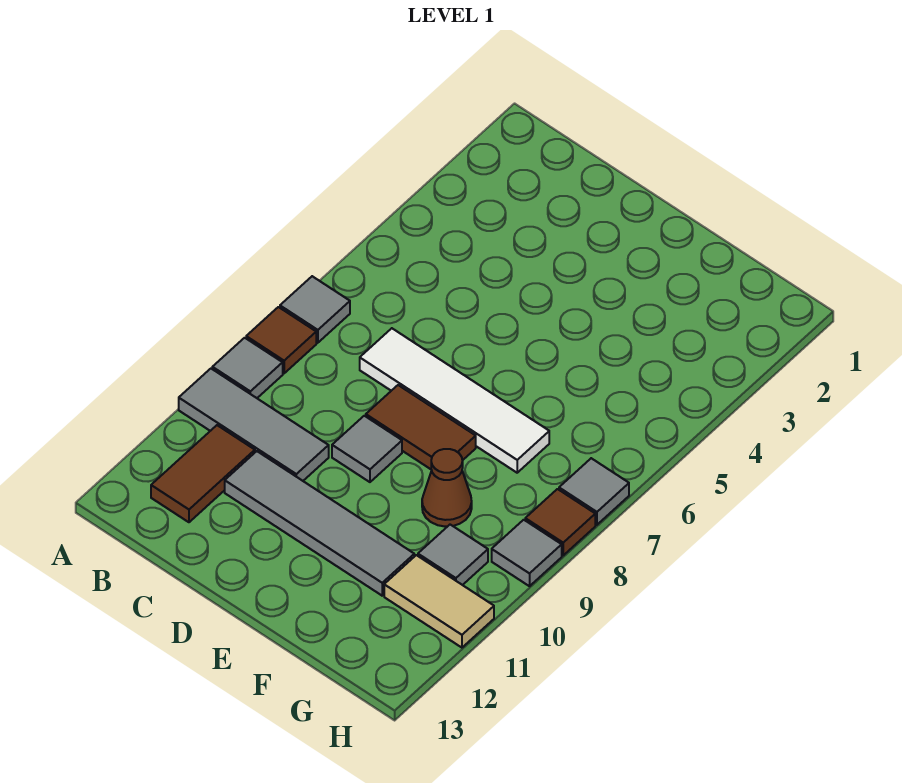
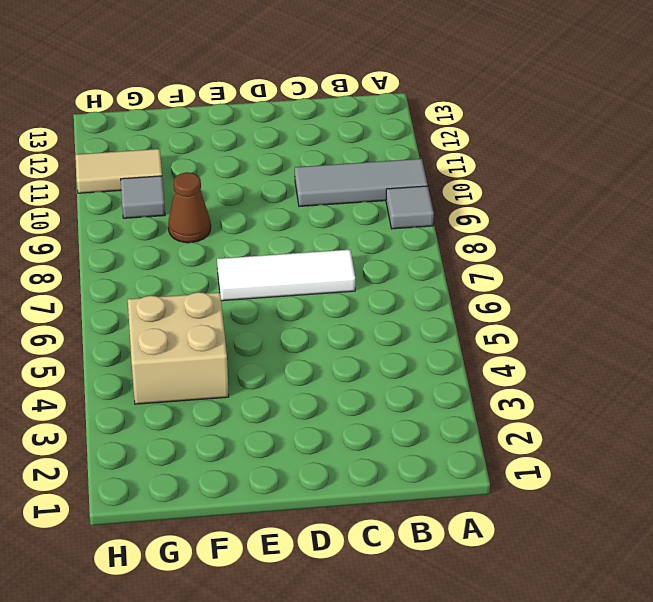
white tile C7:E7 level 1 -> white tile C7:F7 level 1
tan brick F4:G5 level 1 -> none
none -> grey tile A7 level 1
none -> brown tile A8 level 1
none -> brown tile B11:B12 level 1

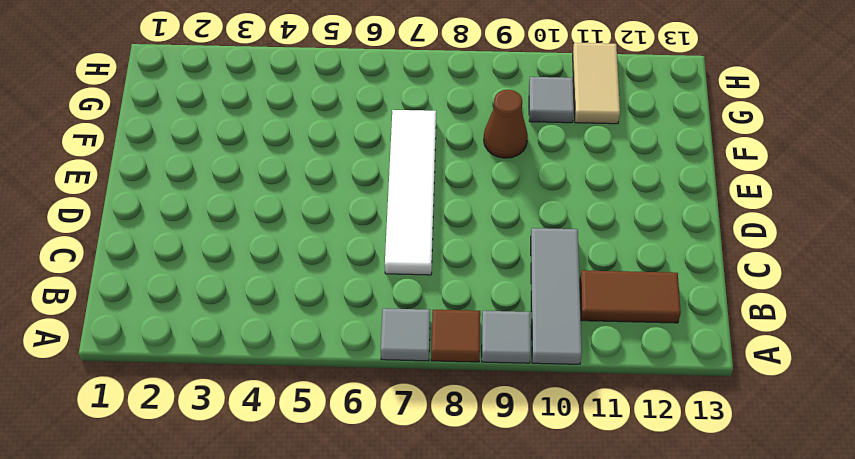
none -> grey tile C11:F11 level 1
none -> brown tile D8:E8 level 1
none -> grey tile D9 level 1

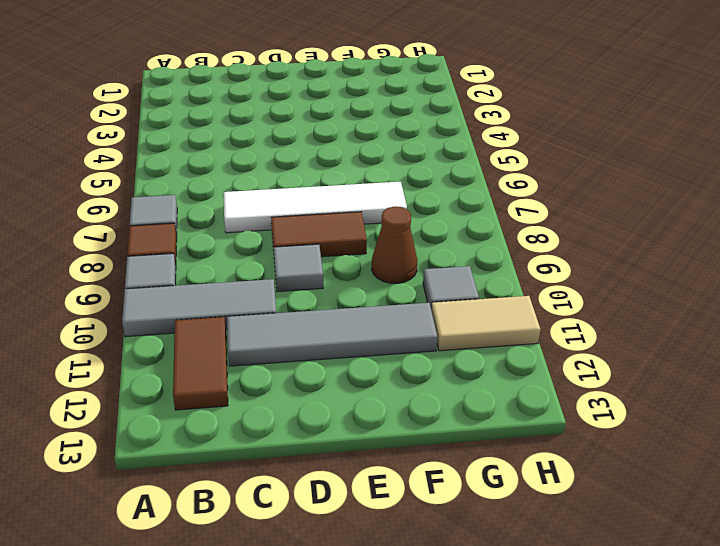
none -> grey tile H7 level 1
none -> brown tile H8 level 1
none -> grey tile H9 level 1

